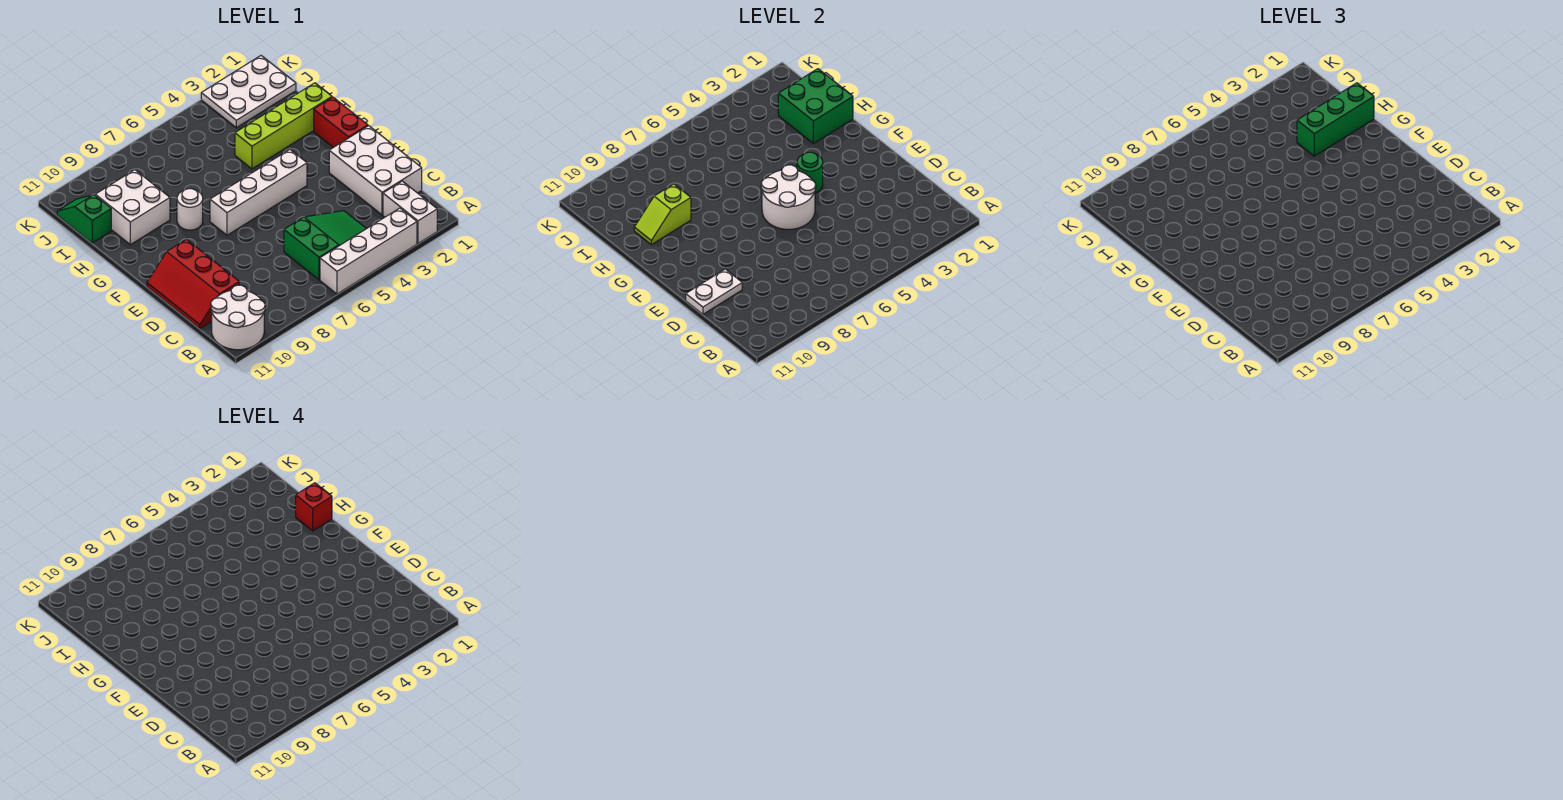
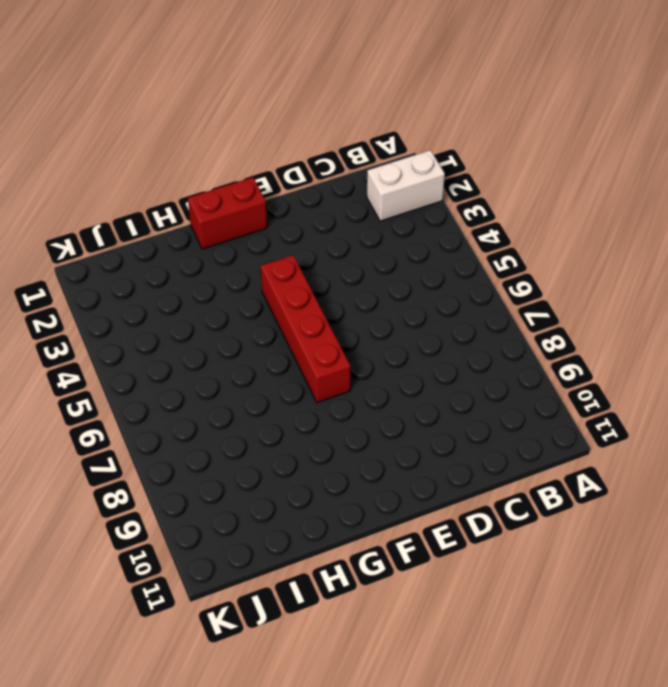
red brick F4:F7 level 1 -> white brick F4:F7 level 1
none -> white brick A3:A6 level 1
none -> white round brick A10:B11 level 1
none -> green slope B4:C6 level 1 top 6

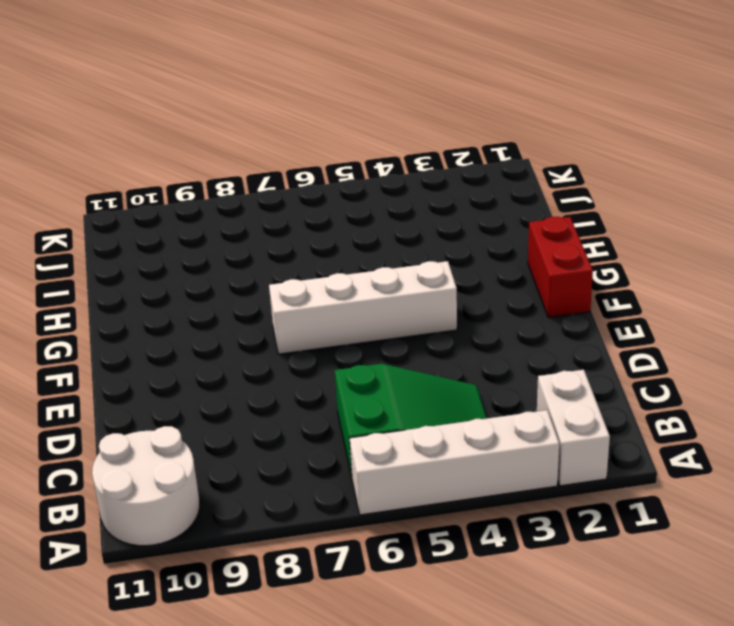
none -> white brick C1:E2 level 1
none -> red slope C10:E11 level 1 top 10
none -> white round brick G8 level 1

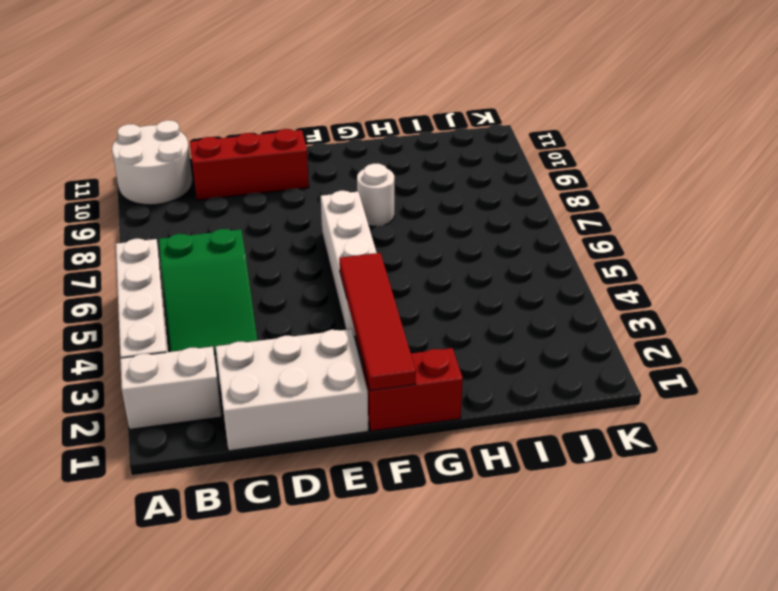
red tile F1:F4 level 2 -> green round brick F4 level 2
none -> lime brick H1:H4 level 1
none -> white brick H9:I10 level 1
none -> green slope I11:J11 level 1 top I

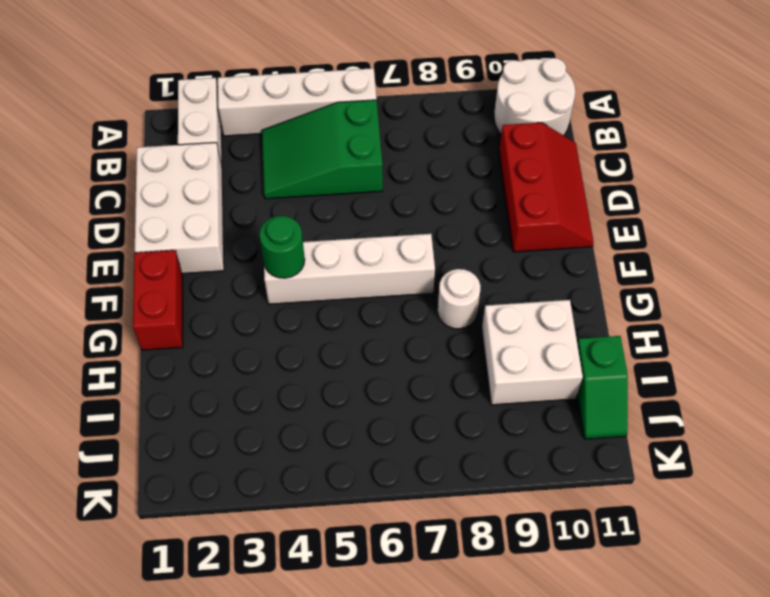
none -> lime brick H1:H4 level 1
none -> white plate J1:K3 level 1
none -> white plate D10:D11 level 2

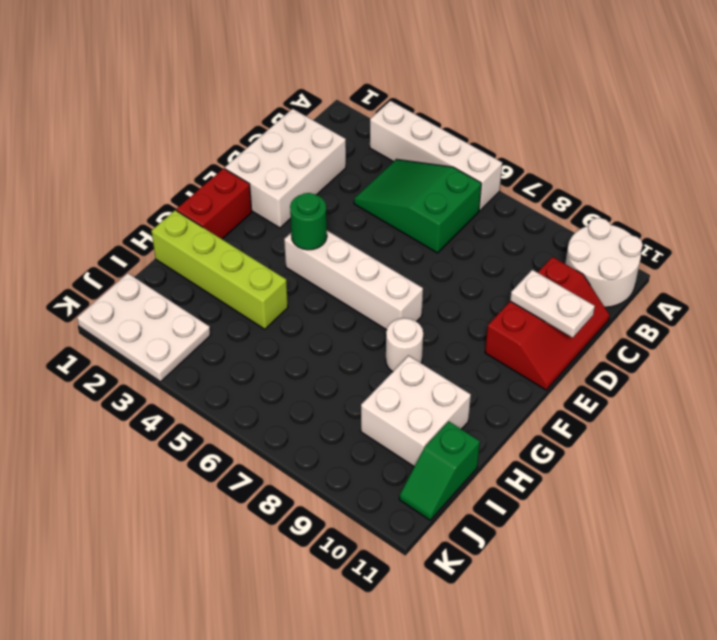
none -> white brick A2:B2 level 1
none -> white round brick E5:F6 level 2
none -> green brick H1:I2 level 2

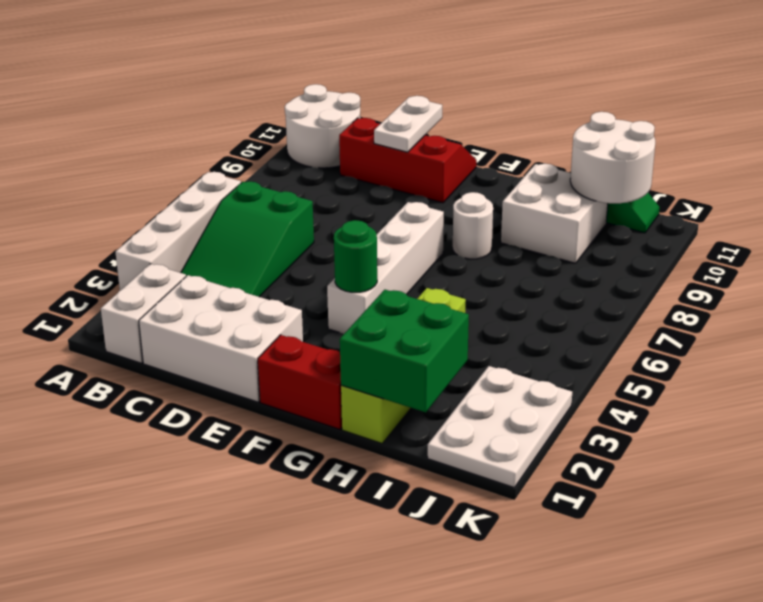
white brick B1:B2 level 1 -> white brick A2:B2 level 1
white round brick I10:J11 level 2 -> white round brick E5:F6 level 2
none -> lime slope H9:H10 level 2 top 9
none -> green brick H1:H3 level 3
none -> red brick H1 level 4

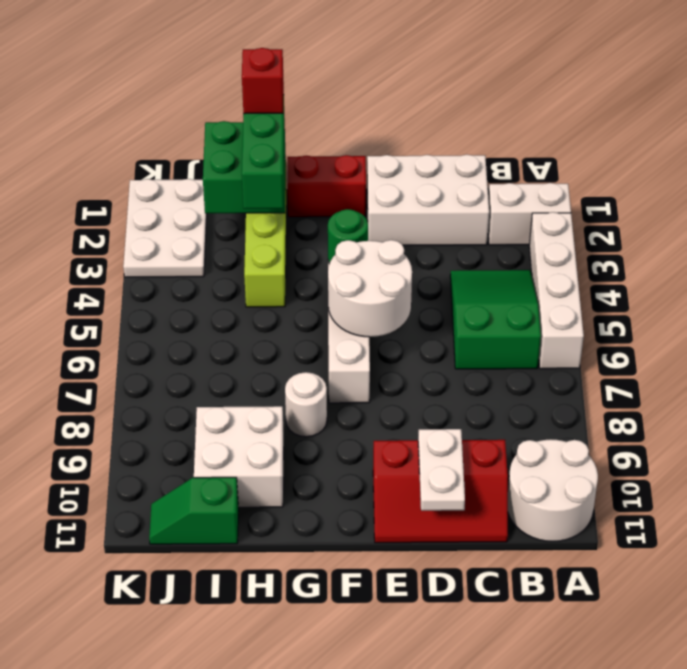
none -> lime slope H9:H10 level 2 top 9

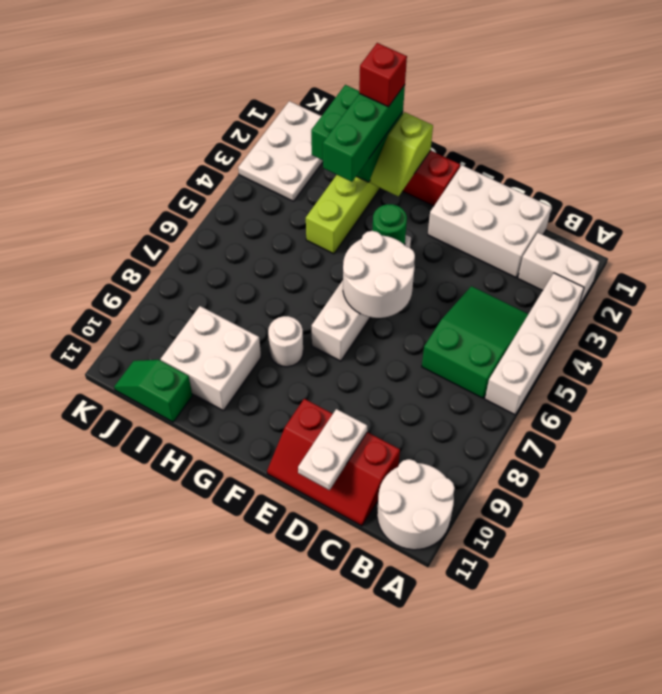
lime slope G1:G2 level 2 top 1 -> lime slope H9:H10 level 2 top 9

